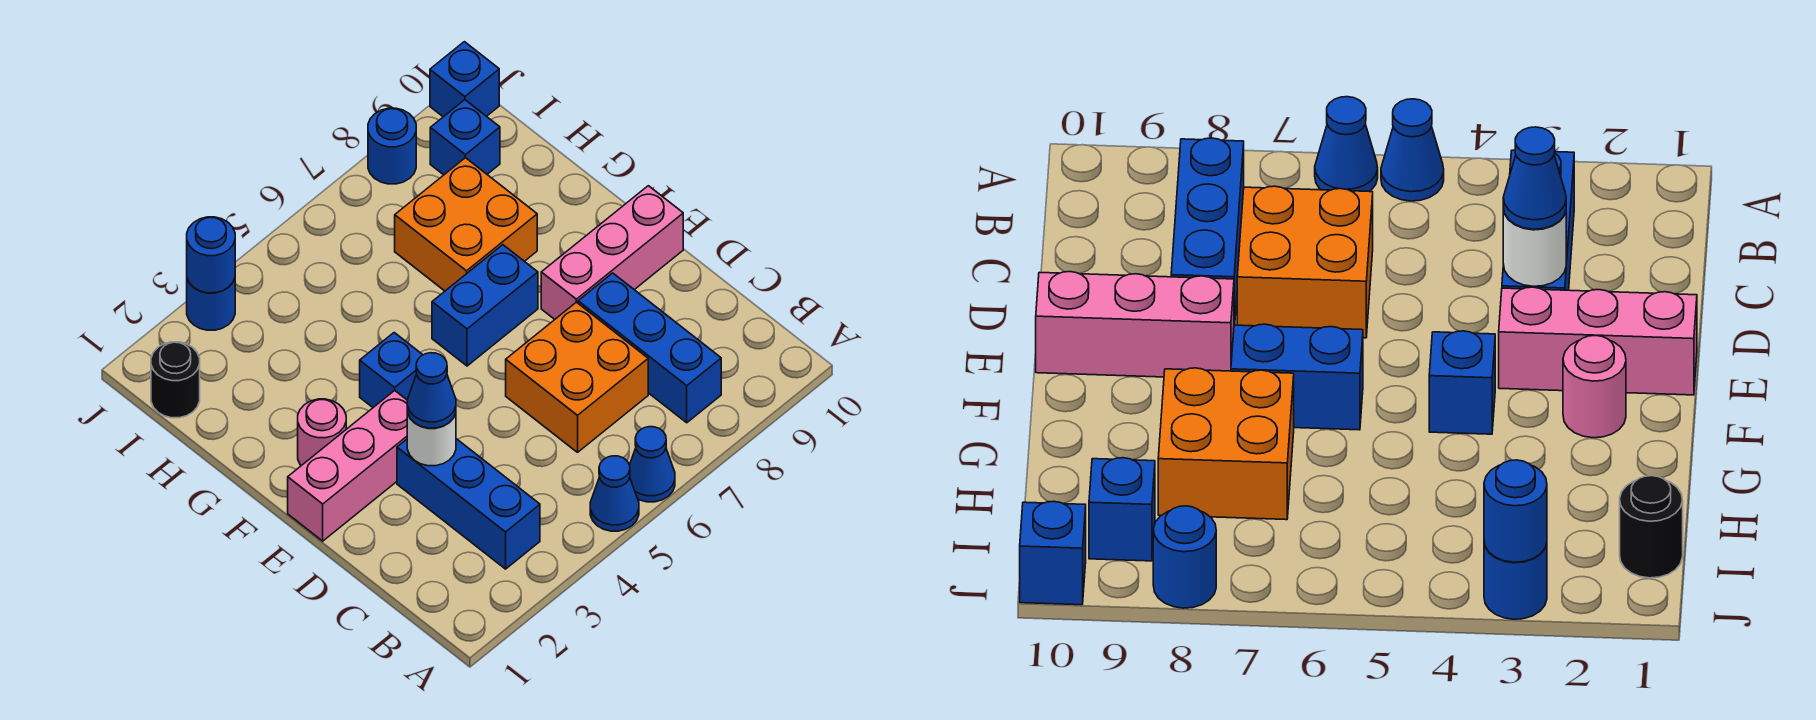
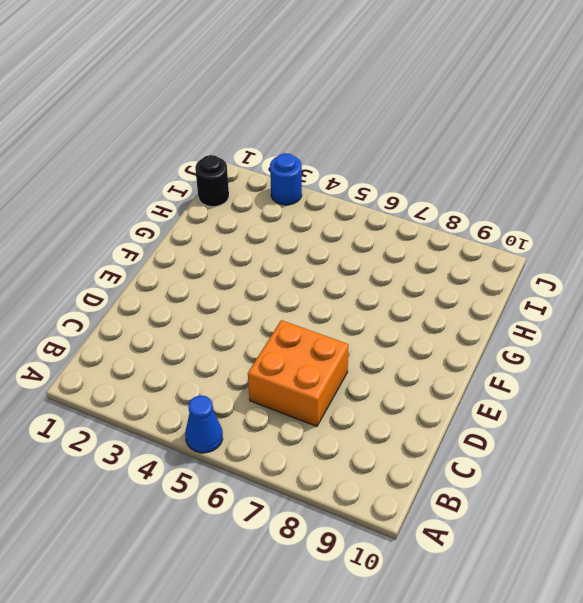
none -> blue cone A6 level 1
none -> blue brick B3:D3 level 1
none -> blue brick B8:D8 level 1

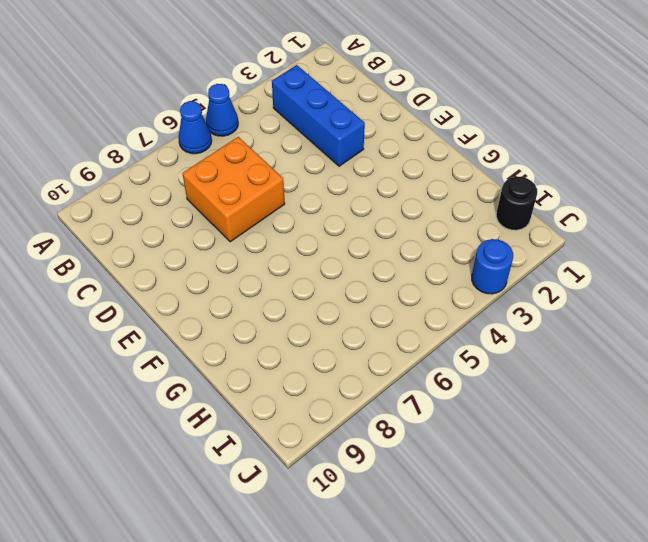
none -> blue brick B8:D8 level 1
none -> pink brick E1:E3 level 1
none -> pink brick E8:E10 level 1

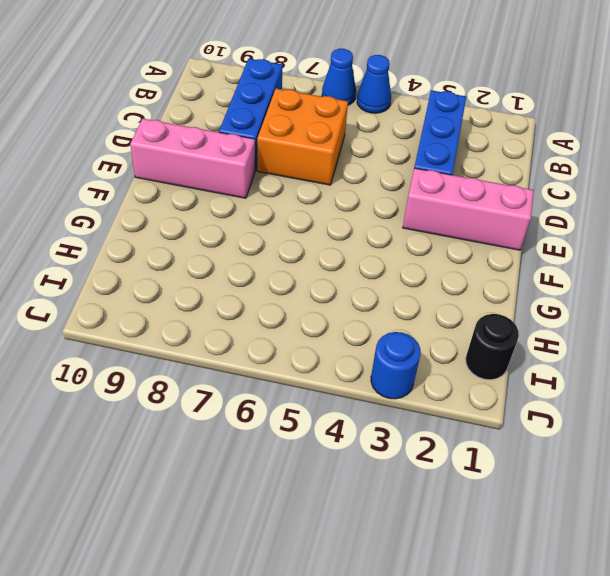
none -> pink round brick F2 level 1
none -> blue brick F4 level 1
none -> blue brick F6:F7 level 1

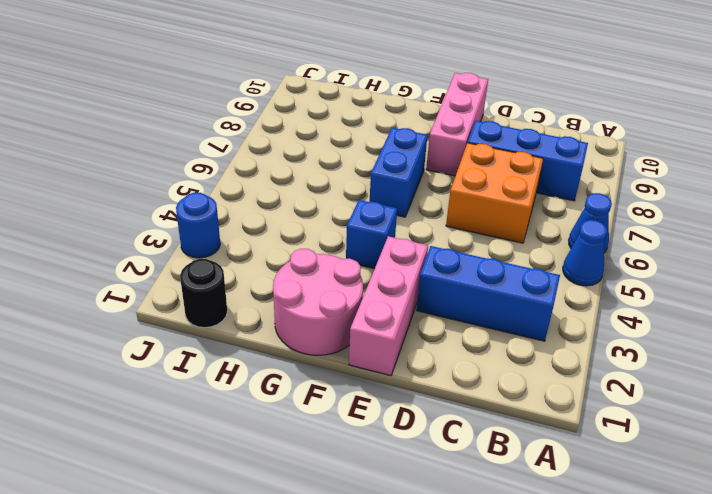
pink round brick F1:G2 level 1 -> pink round brick F2 level 1
none -> orange brick G7:H8 level 1
none -> blue brick I9 level 1
none -> blue round brick J8 level 1

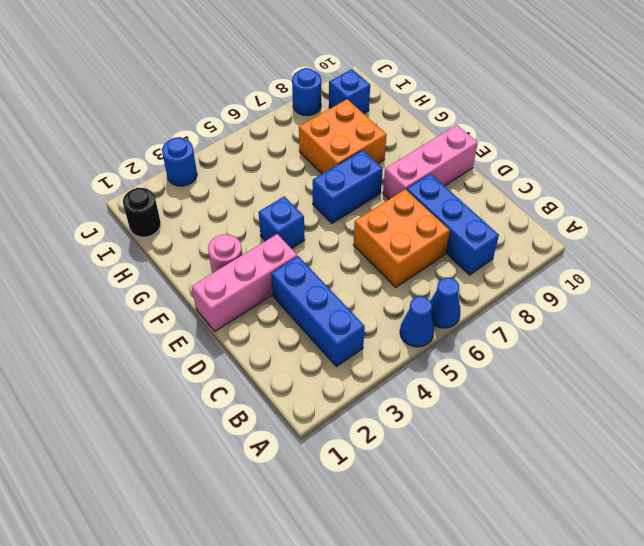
none -> blue brick J10 level 1
none -> white round brick D3 level 2
none -> blue round brick J3 level 2

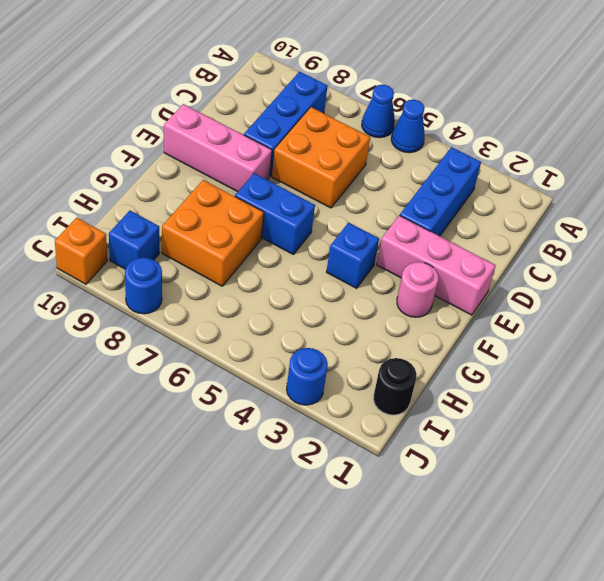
orange brick J10 level 1 -> blue brick J10 level 1
none -> white round brick D3 level 2
none -> blue round brick J3 level 2
none -> blue cone D3 level 3

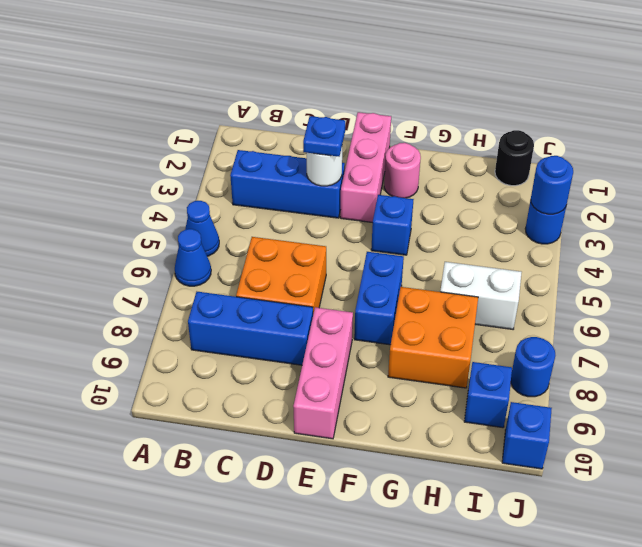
blue plate D3 level 3 -> blue cone D3 level 3
white brick H6:I6 level 1 -> none

